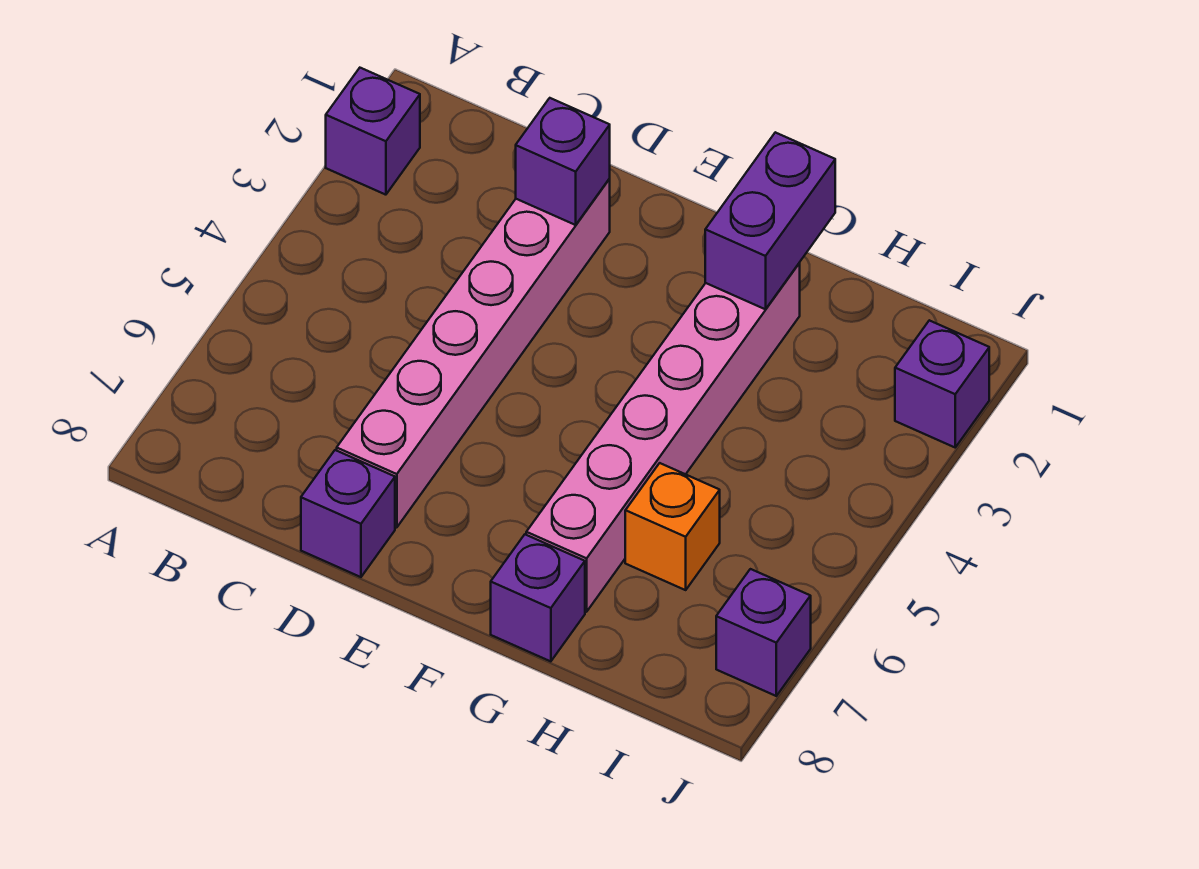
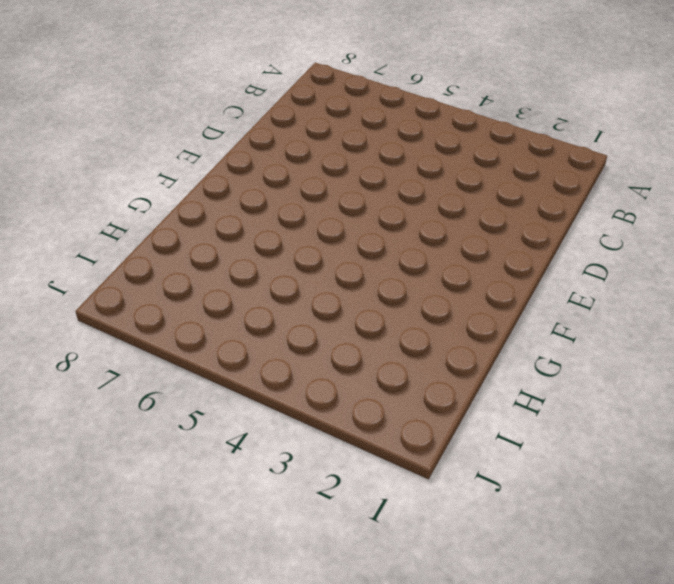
none -> purple brick A2 level 1
none -> pink brick D2:D7 level 1

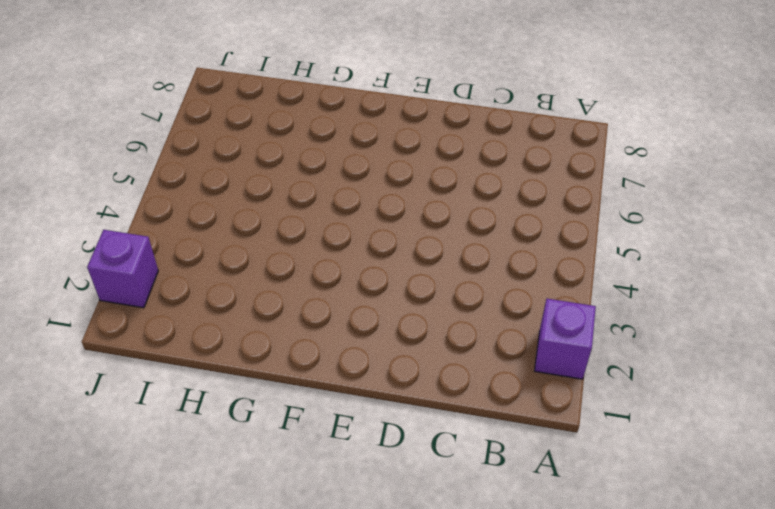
none -> pink brick D2:D7 level 1
none -> purple brick D8 level 1

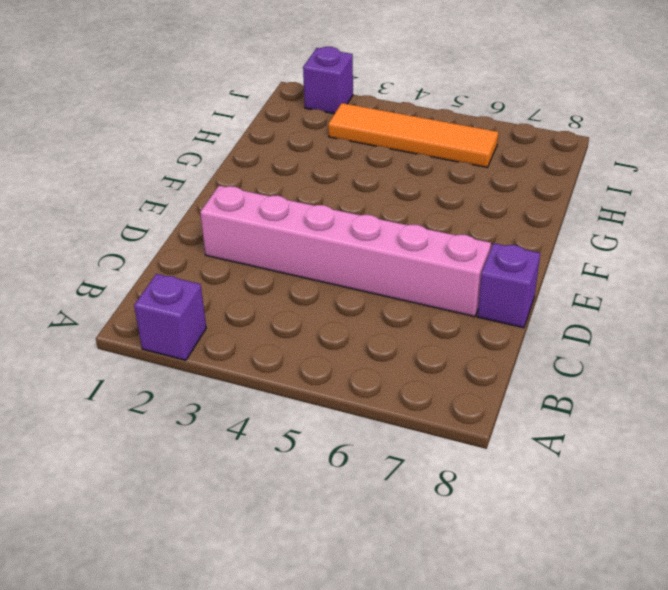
orange tile I3:I6 level 1 -> none
none -> pink brick G2:G7 level 1
none -> purple brick G8 level 1

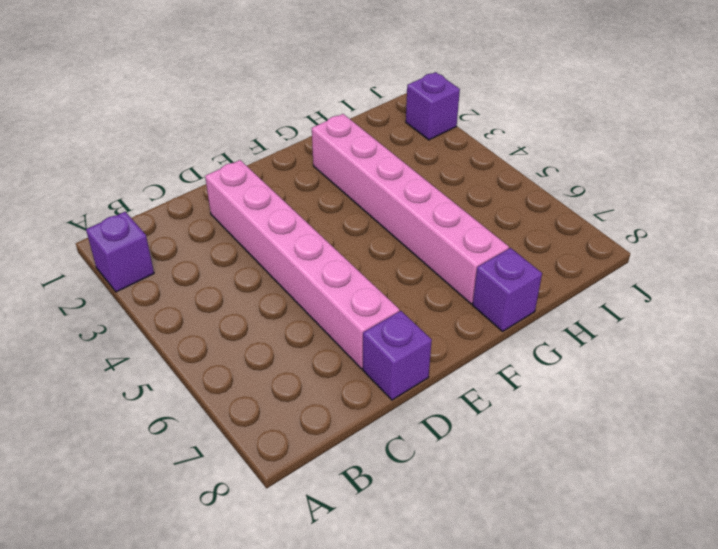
none -> orange brick H6 level 1
none -> purple brick J7 level 1

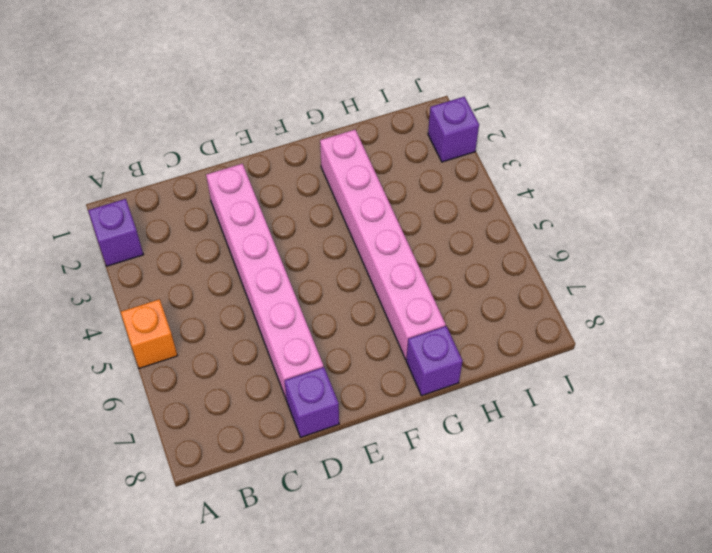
orange brick A5 level 1 -> orange brick H6 level 1
none -> purple brick J7 level 1
none -> purple brick D2 level 2

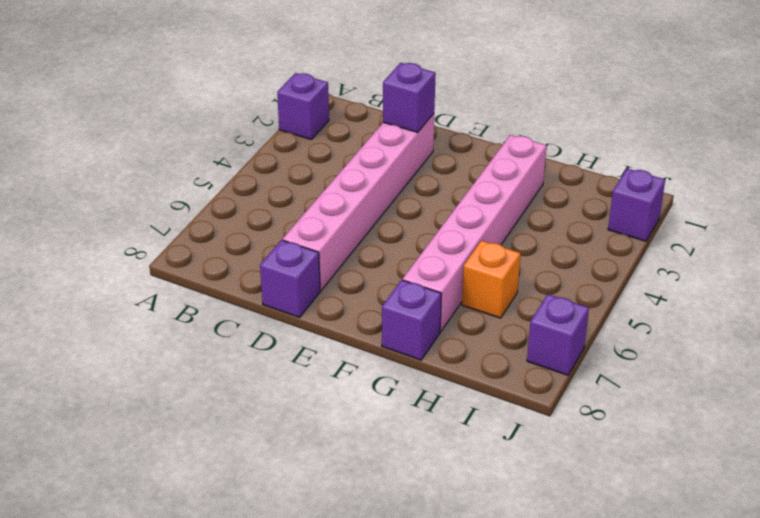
none -> purple brick G1:G2 level 2

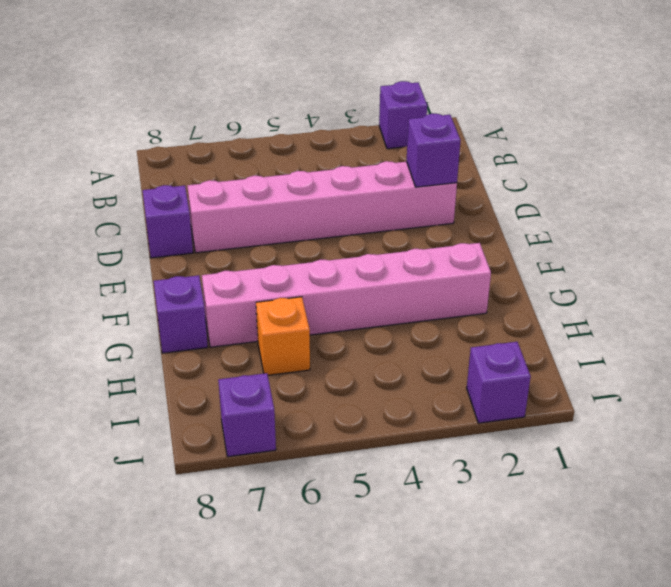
none -> purple brick G1:G2 level 2

